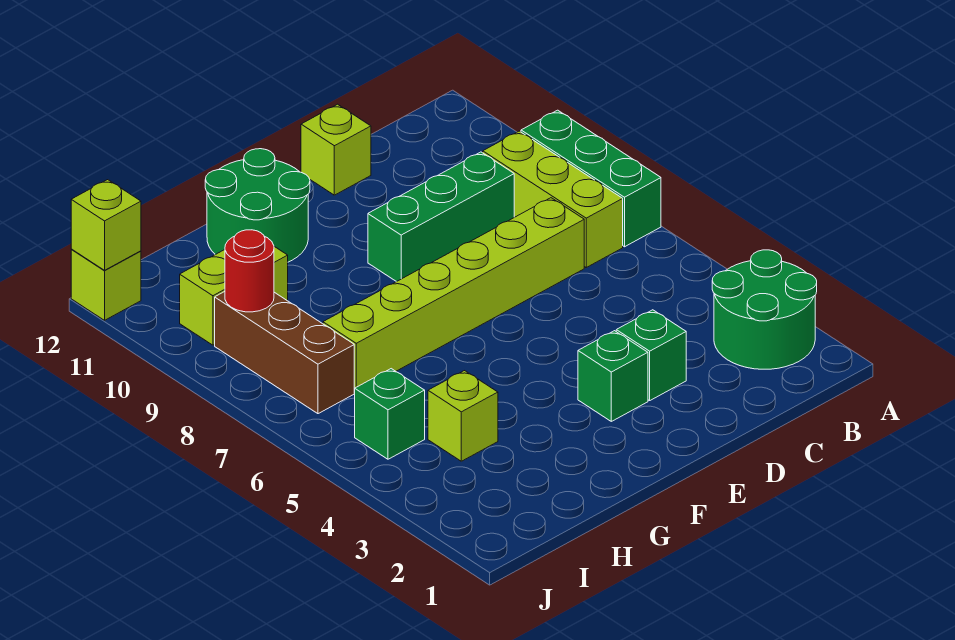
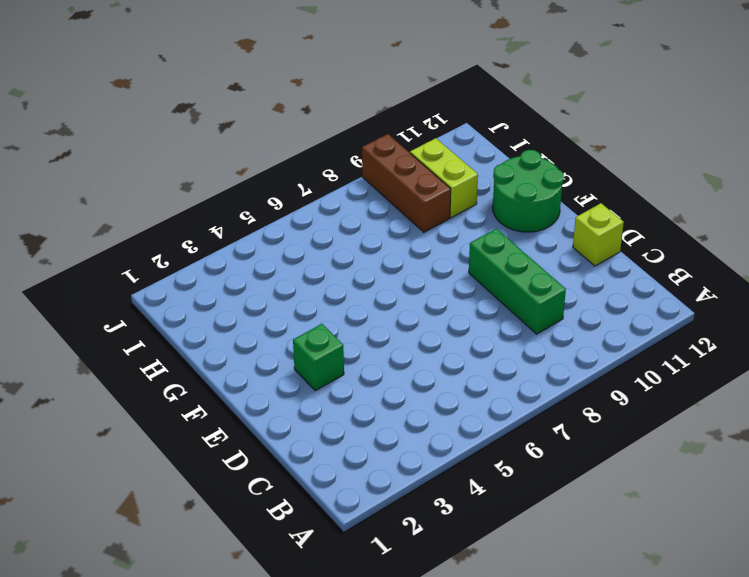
brown brick H9:J9 level 1 -> brown brick I7:I9 level 1
none -> green round brick A2:B3 level 1
none -> green brick A7:A9 level 1
none -> lime brick B7:B9 level 1

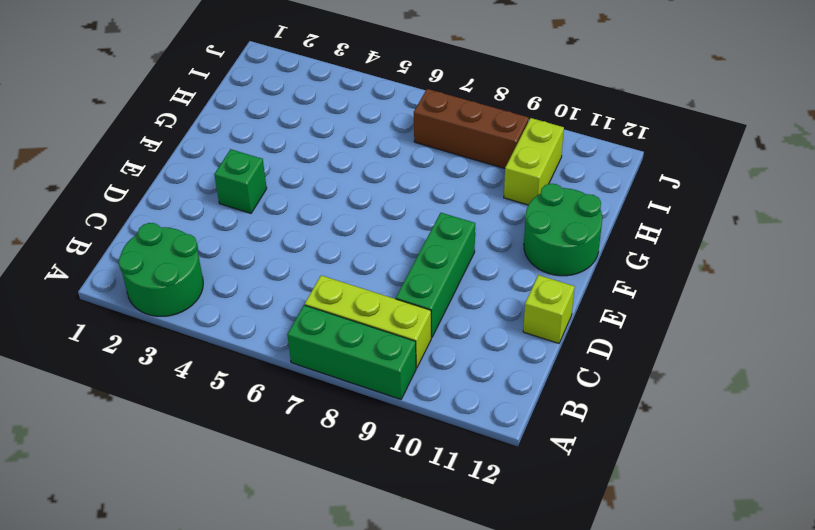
none -> lime brick C7:H7 level 1
none -> green brick D3 level 1
none -> lime brick H4 level 1

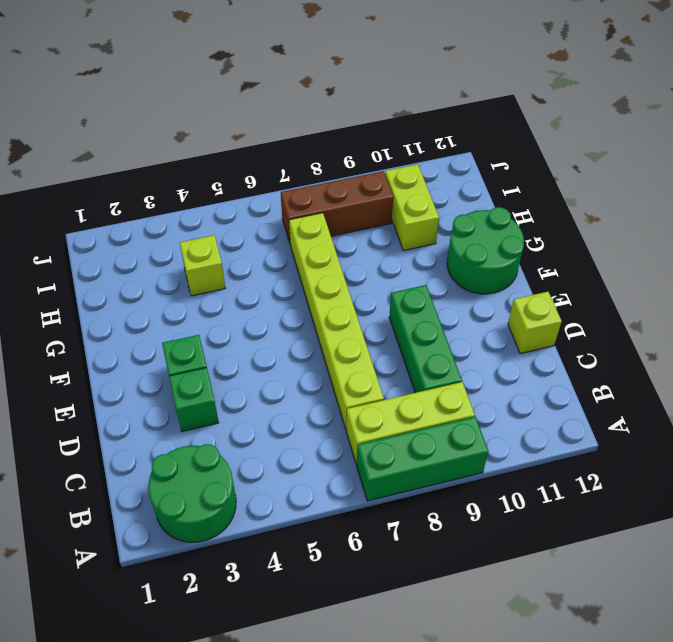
none -> green brick I5 level 1
none -> lime brick J12 level 1
none -> red round brick I9 level 2

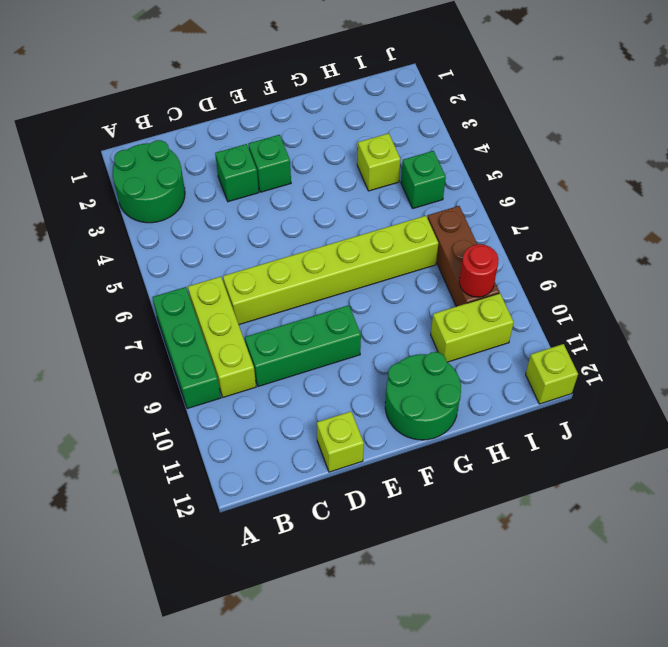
none -> lime brick J12 level 2

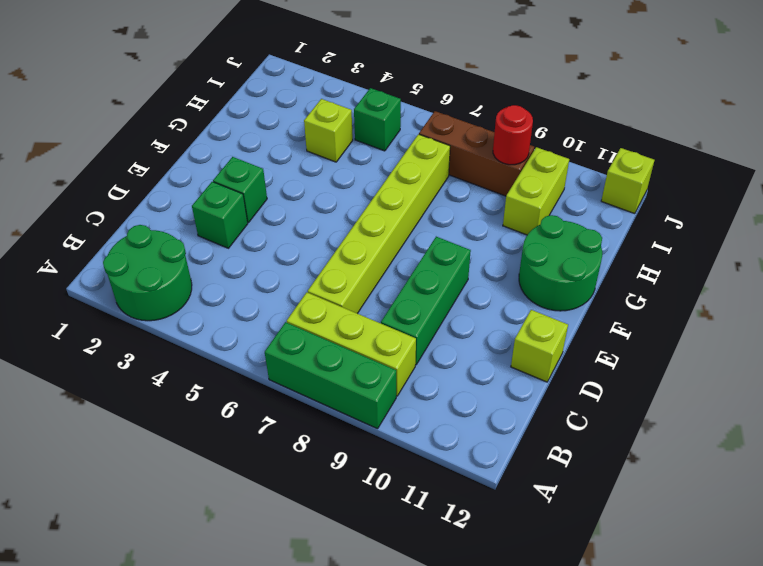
none -> lime brick J12 level 2

